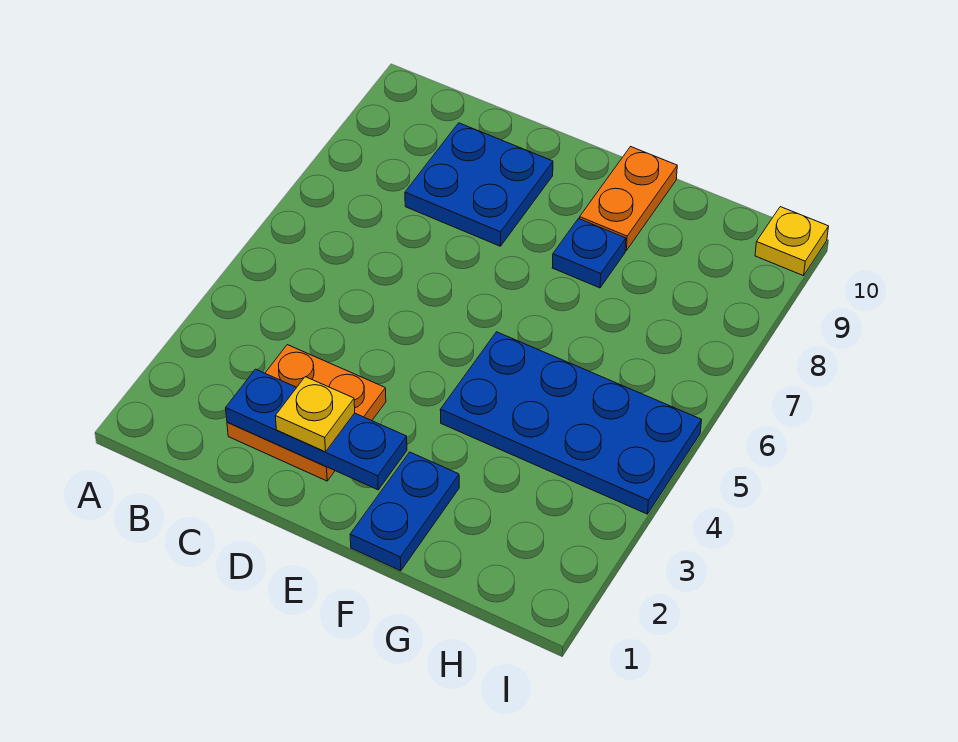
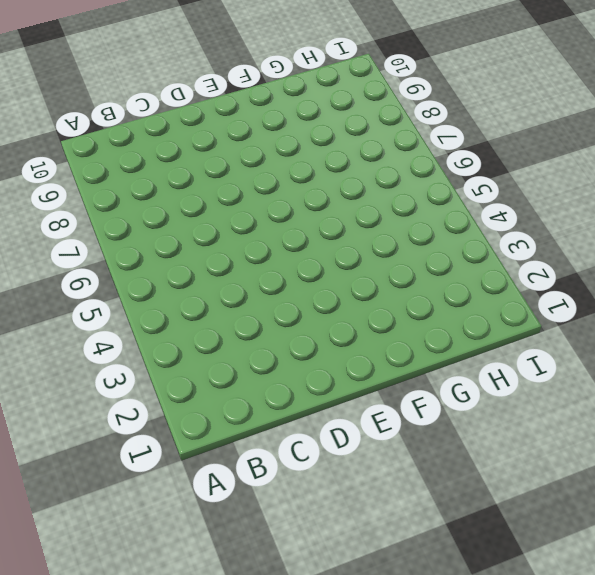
none -> orange plate C2:D3 level 1
none -> blue plate C8:D9 level 1

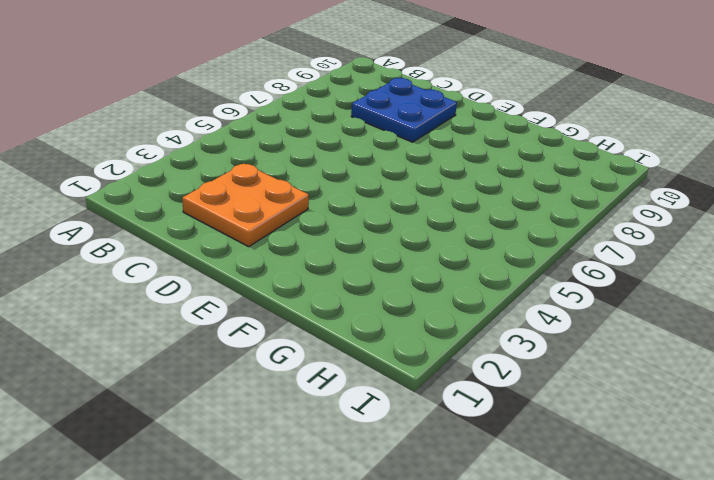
none -> blue plate F1:F2 level 1
none -> blue plate F4:I5 level 1

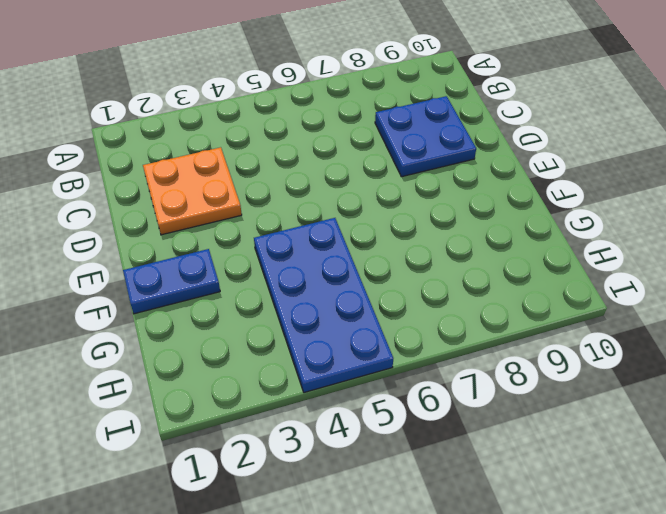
none -> blue plate F8 level 1
none -> orange plate F9:F10 level 1

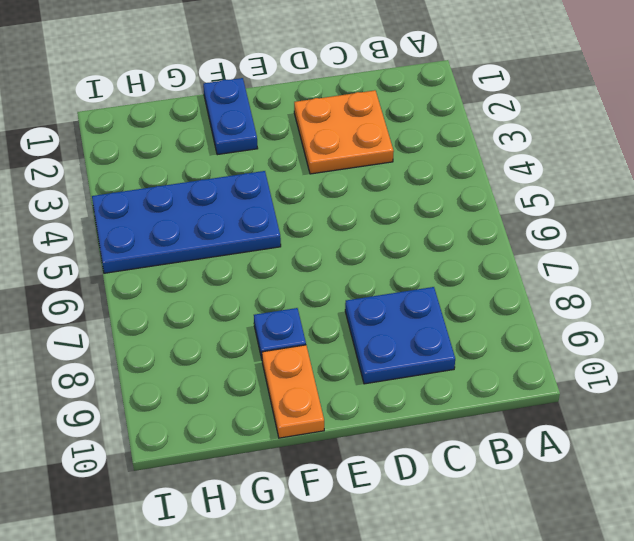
none -> yellow plate I10 level 1
none -> blue plate C2:E2 level 2

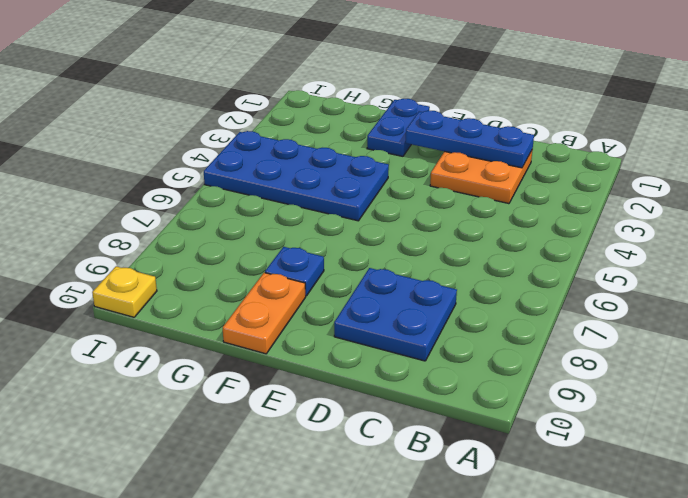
none -> yellow plate D2 level 3

